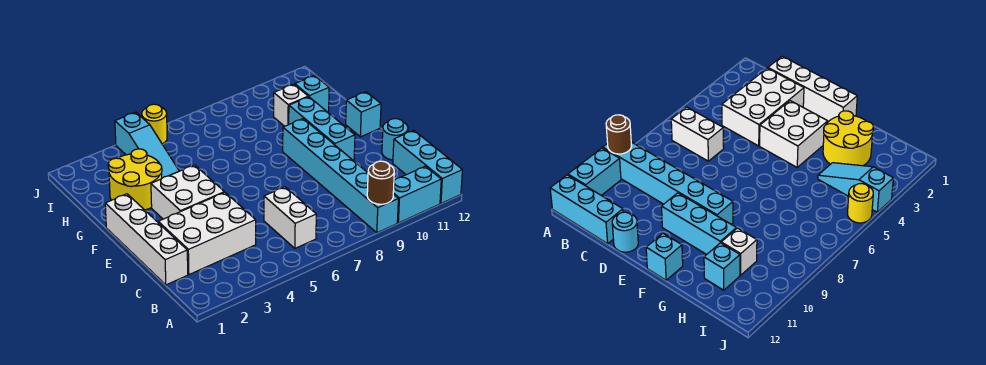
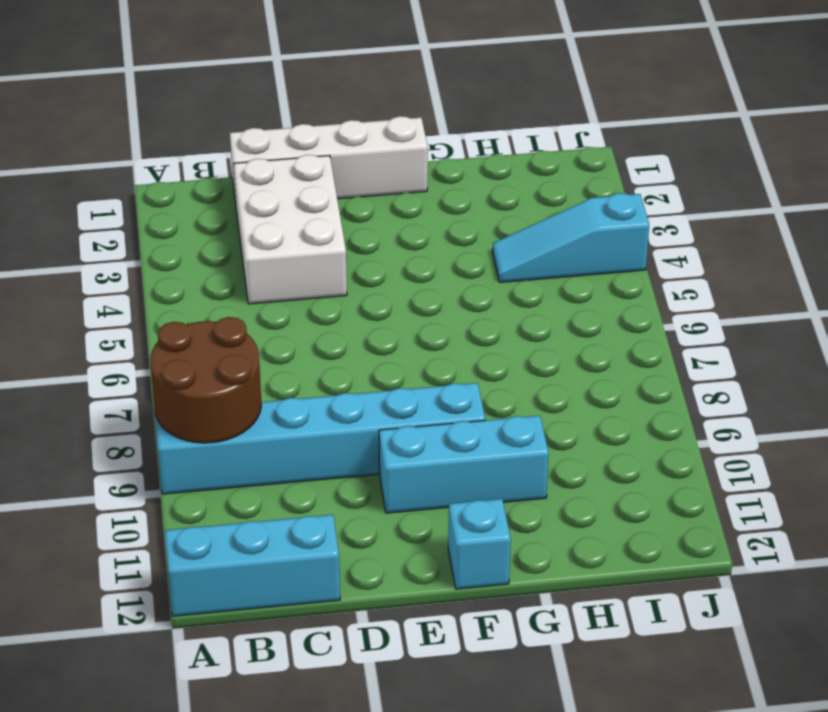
brown round brick A8:B9 level 2 -> brown round brick A9 level 2
none -> cyan brick A10:A11 level 1
none -> white brick B6:C6 level 1
none -> cyan round brick D12 level 1

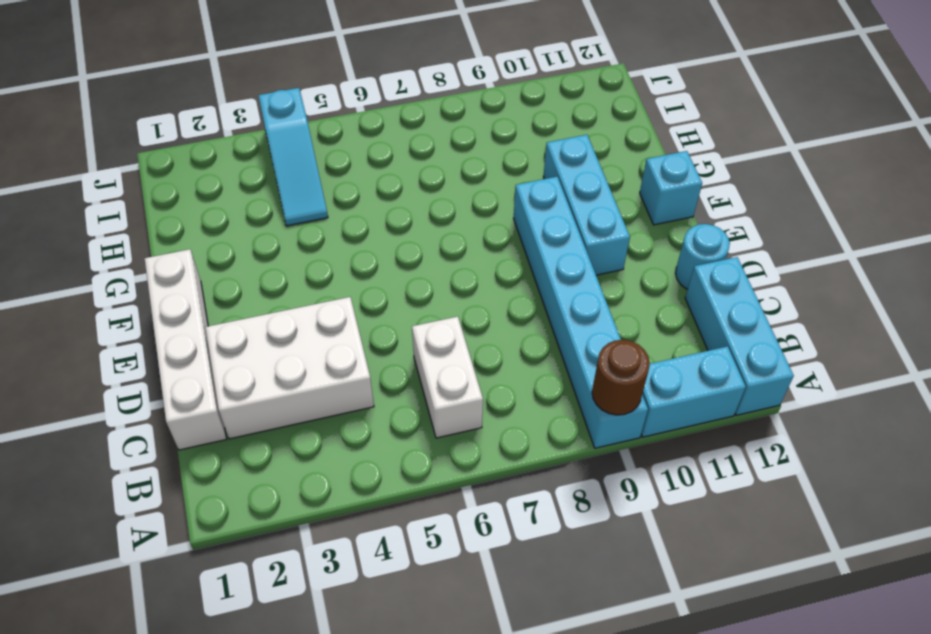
none -> white brick E3:F4 level 1
none -> yellow round brick G2:H3 level 1
none -> white brick H10 level 1

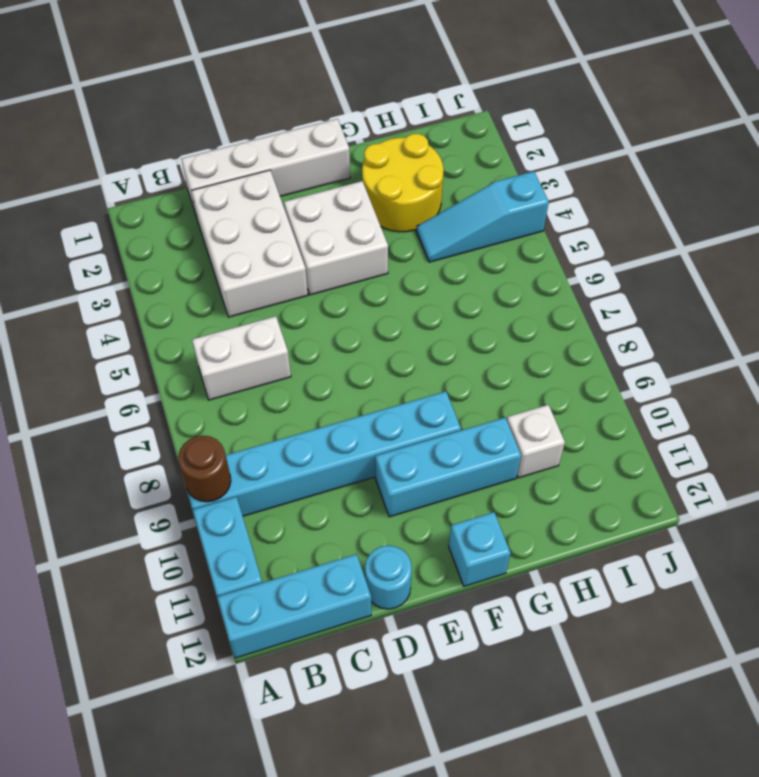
none -> cyan brick H11 level 1
none -> yellow round brick J5 level 1

